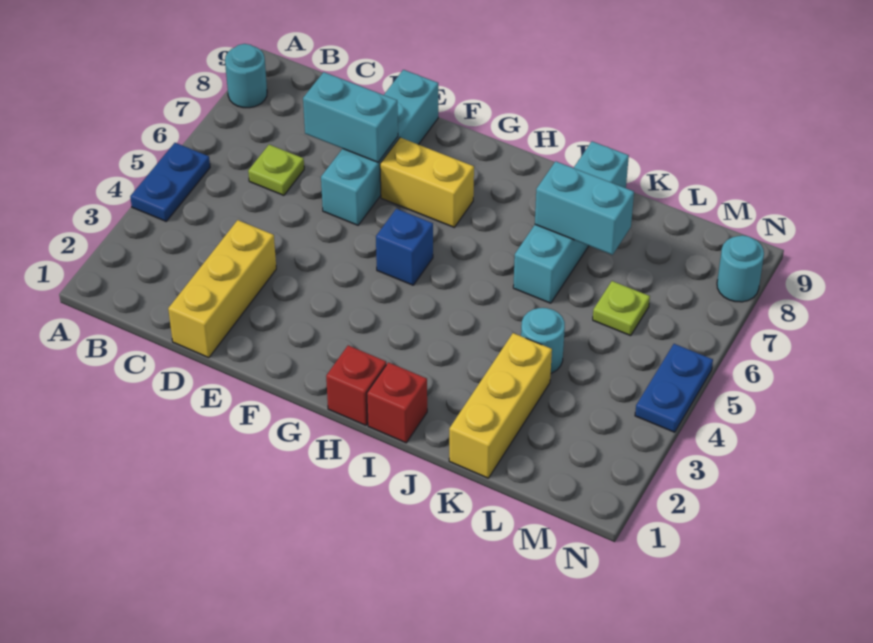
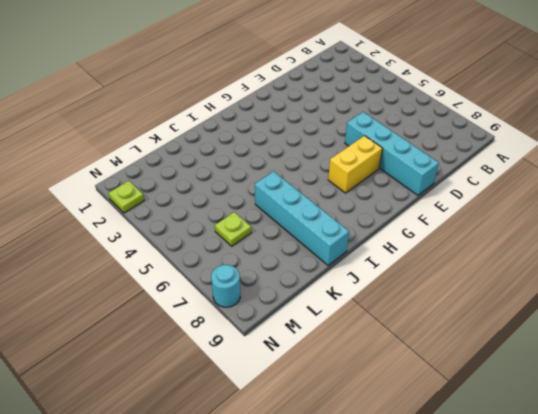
lime plate N2 level 1 -> lime plate C6 level 1
none -> blue plate A4:A5 level 1
none -> cyan round brick A8 level 1
none -> yellow brick D1:D3 level 1

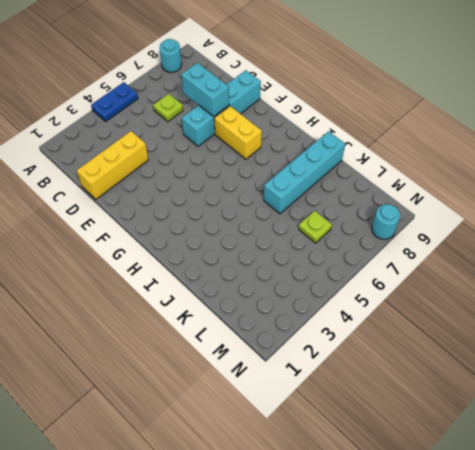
none -> blue brick G5 level 1
none -> red brick H1 level 1
none -> red brick I1 level 1

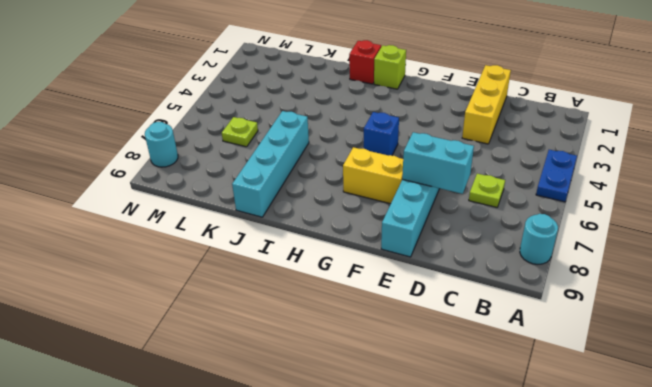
lime brick H1 level 1 -> red brick H1 level 1
none -> yellow brick K1:K3 level 1
none -> cyan round brick K4 level 1
none -> blue plate N4:N5 level 1

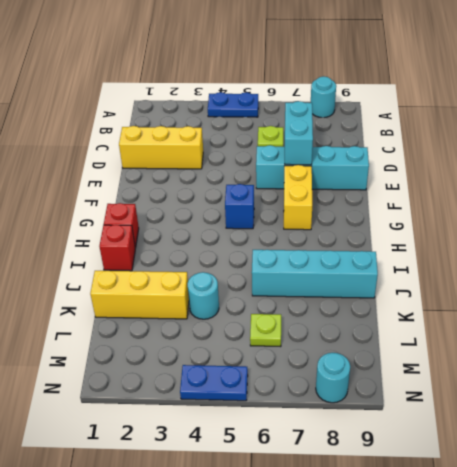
none -> cyan brick J7:K7 level 2

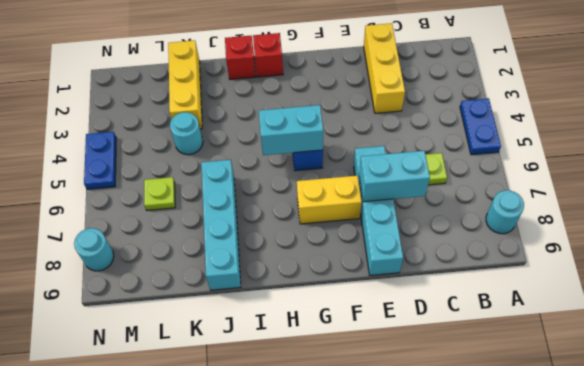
cyan brick G5:H5 level 2 -> cyan brick J7:K7 level 2

